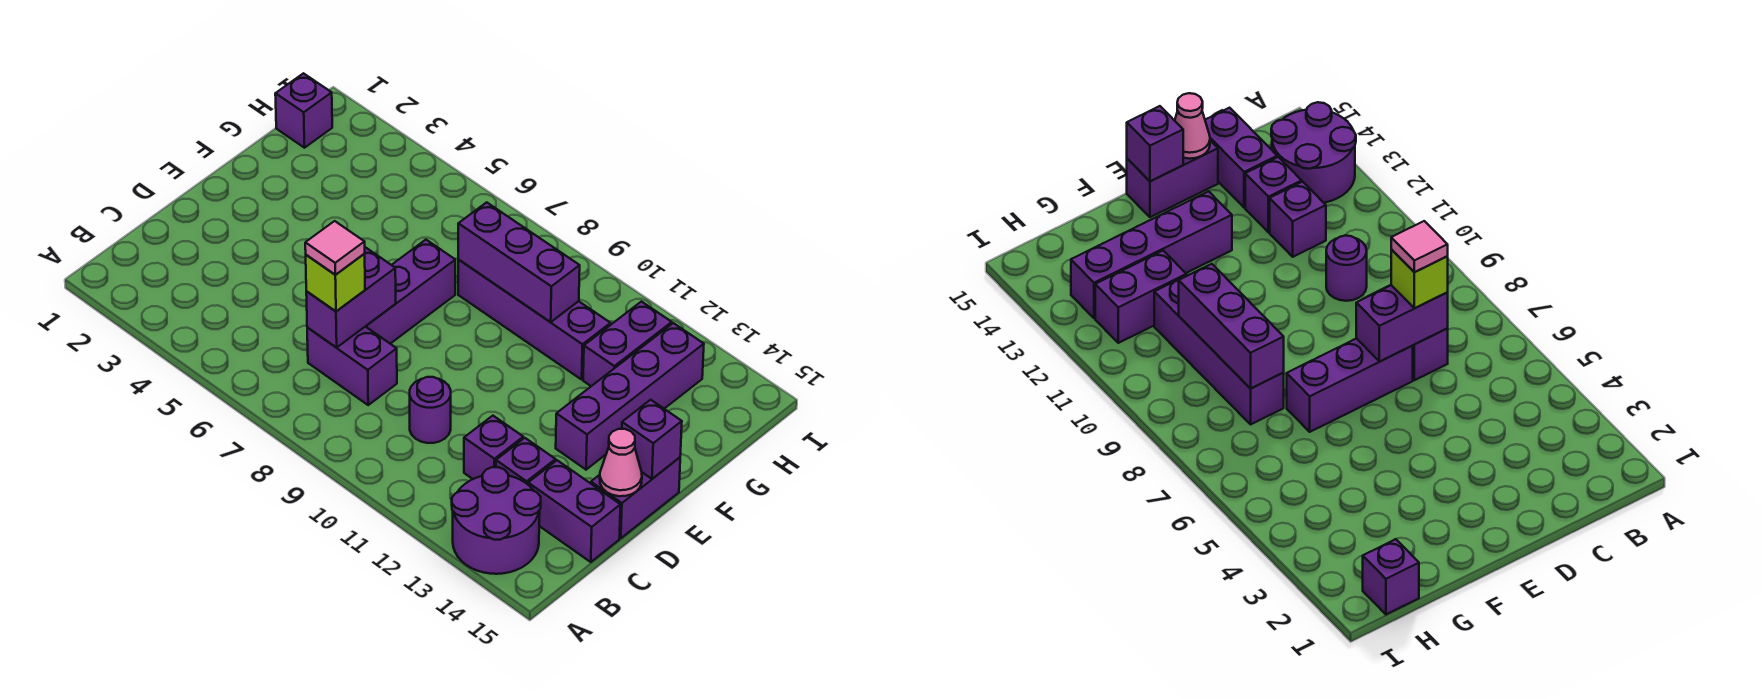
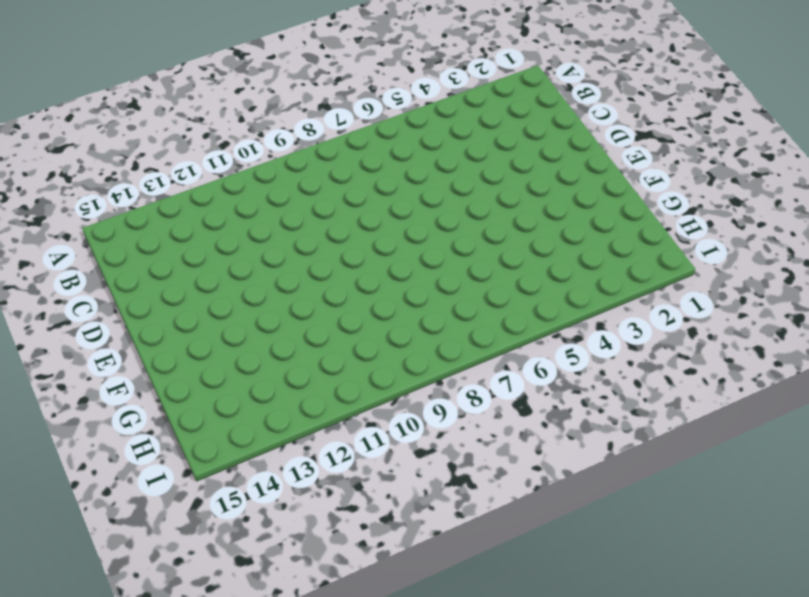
none -> purple round brick A13:B14 level 1
none -> purple brick C7:C8 level 1
none -> purple round brick C10 level 1

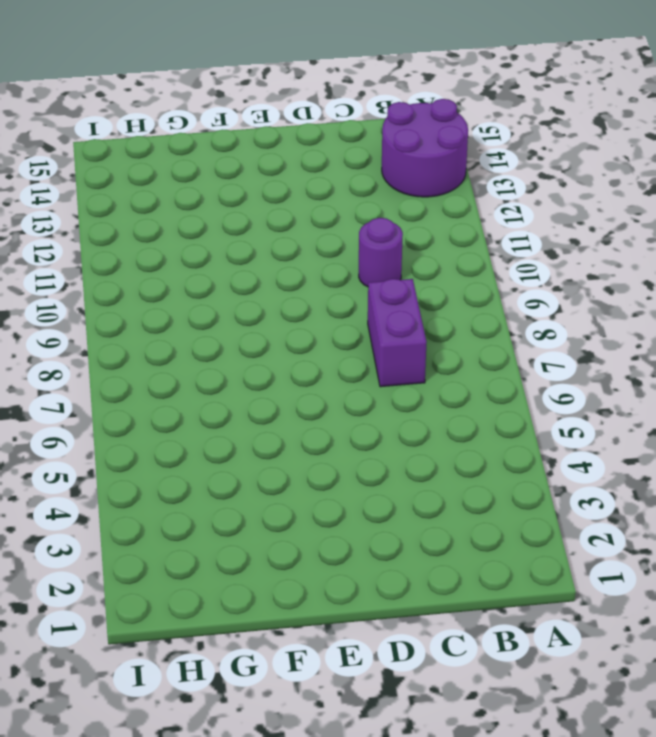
none -> purple brick C12 level 1
none -> purple brick C13 level 1
none -> purple brick C14:C15 level 1

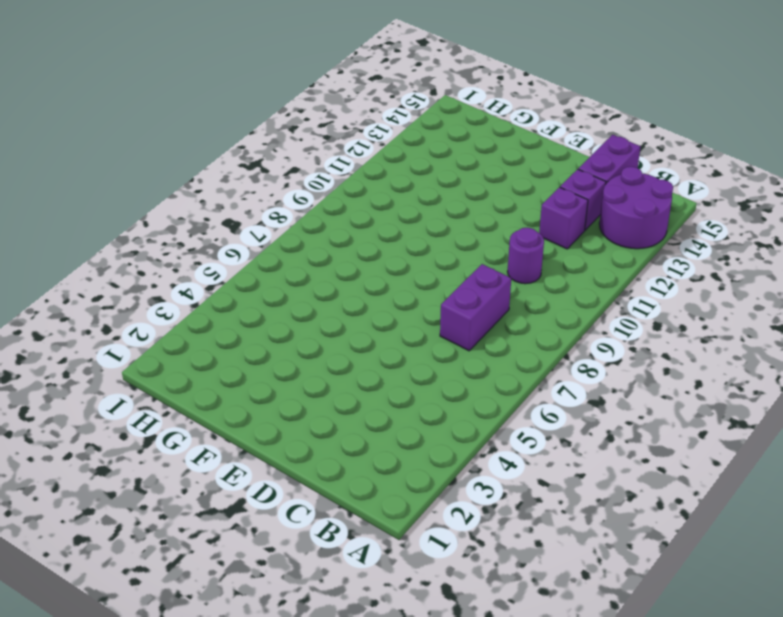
none -> purple brick D7:F7 level 1
none -> purple brick D15:E15 level 1
none -> purple brick E13:H13 level 1

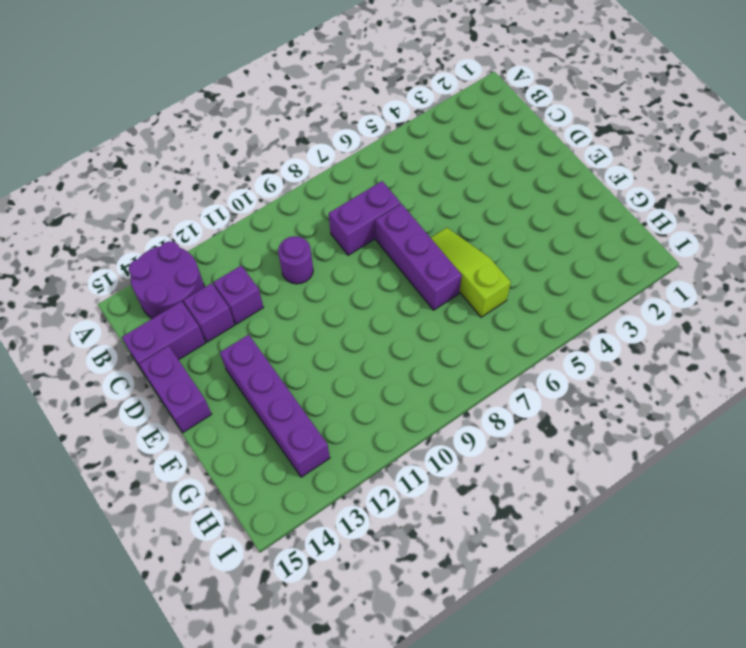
lime slope E6:G6 level 1 top G -> none
none -> purple brick G8:G11 level 1
none -> purple brick G12:H12 level 1
none -> purple brick H1 level 1

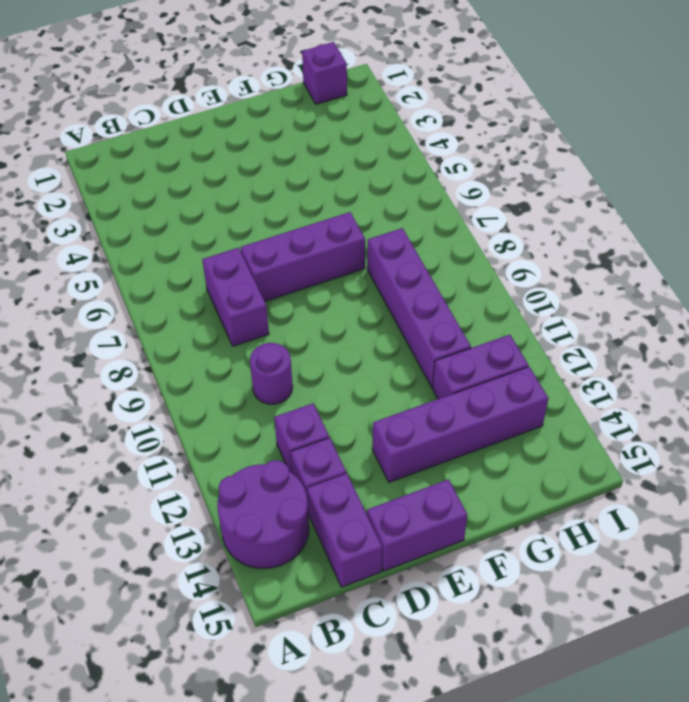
none -> purple brick C7:D7 level 2
none -> pink cone D15 level 2
none -> purple brick E15 level 2

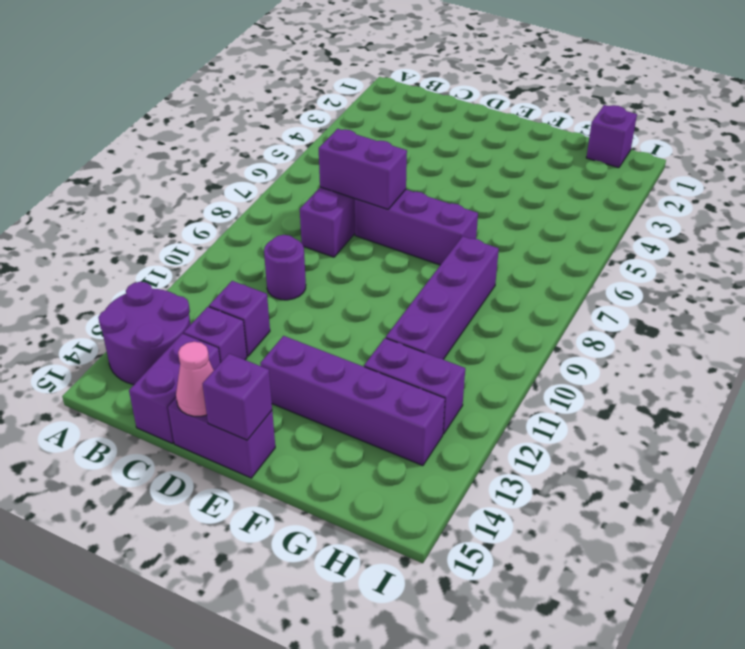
none -> purple brick G8:G10 level 2
none -> lime brick C7 level 3
none -> pink tile C7 level 4

